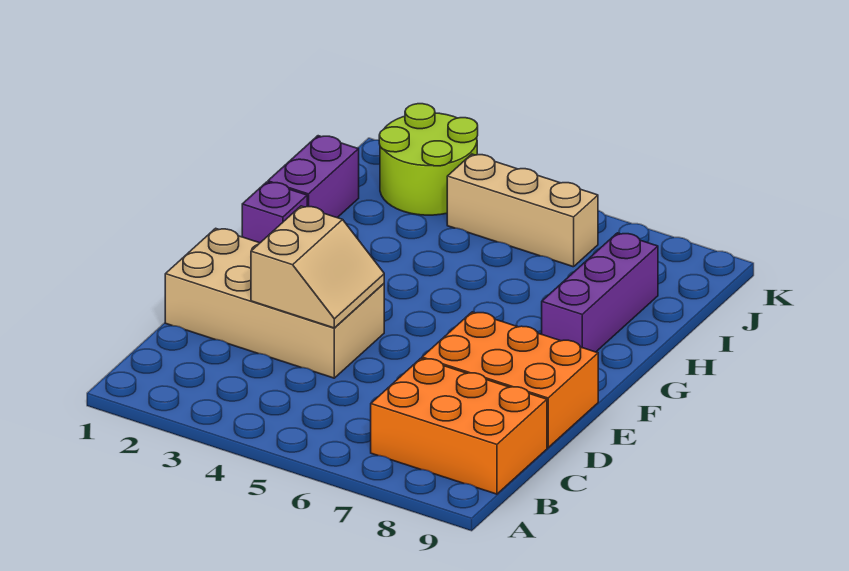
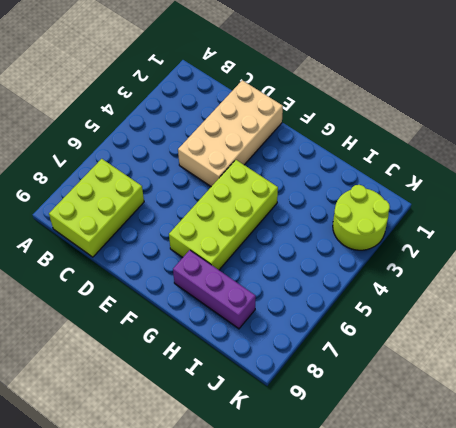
lime brick B7:C9 level 1 -> orange brick B7:C9 level 1
lime brick F4:G7 level 1 -> none
none -> orange brick D7:E9 level 1
none -> purple brick G1 level 1

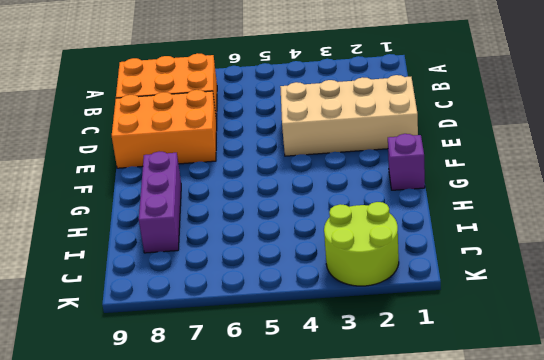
none -> purple brick H1:I1 level 1
none -> tan brick J4:J6 level 1

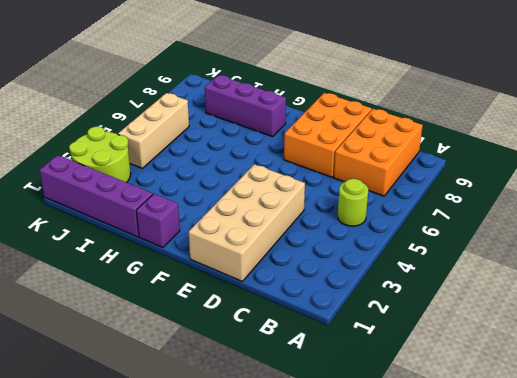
lime round brick B5 level 1 -> none
purple brick H1:K1 level 1 -> purple brick H1:I1 level 1
none -> tan slope D3:E4 level 2 top 3

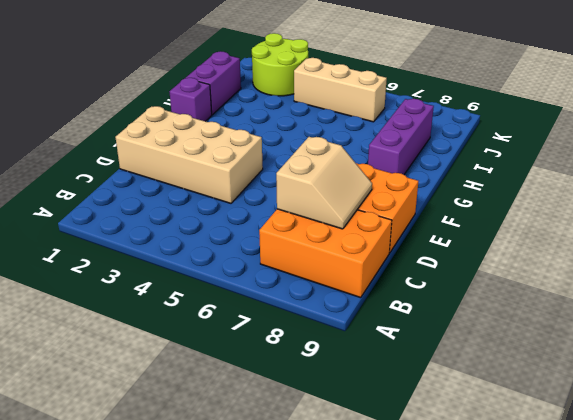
tan slope C7:D8 level 2 top 7 -> tan slope D3:E4 level 2 top 3

